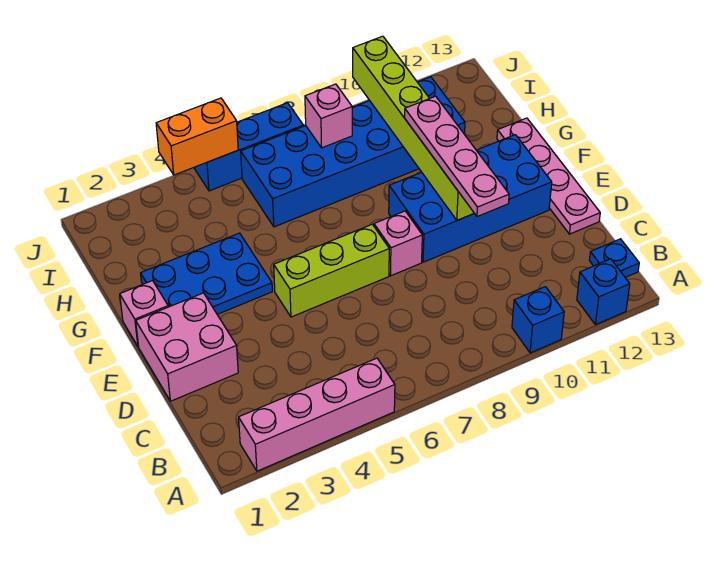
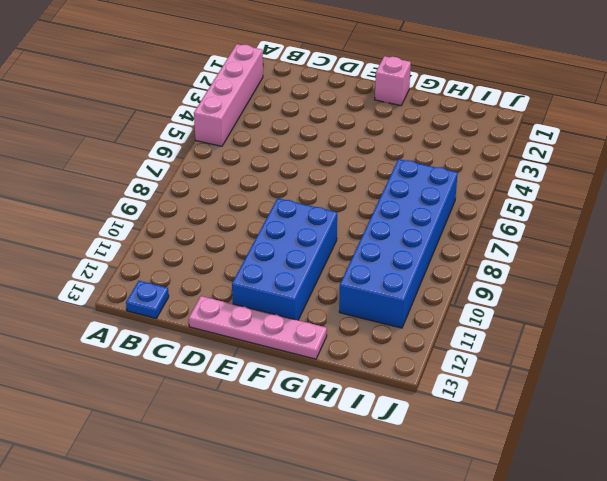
none -> blue brick A10 level 1
none -> blue brick A12 level 1
none -> pink brick D1:E2 level 1

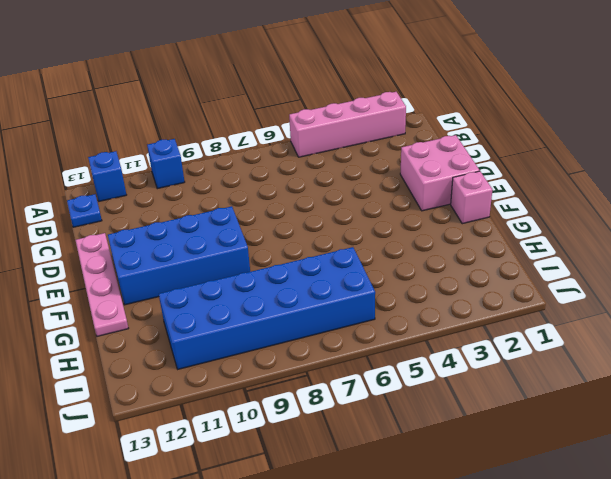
none -> lime brick E5:E7 level 1
none -> pink brick E8 level 1
none -> blue plate F2:G4 level 1

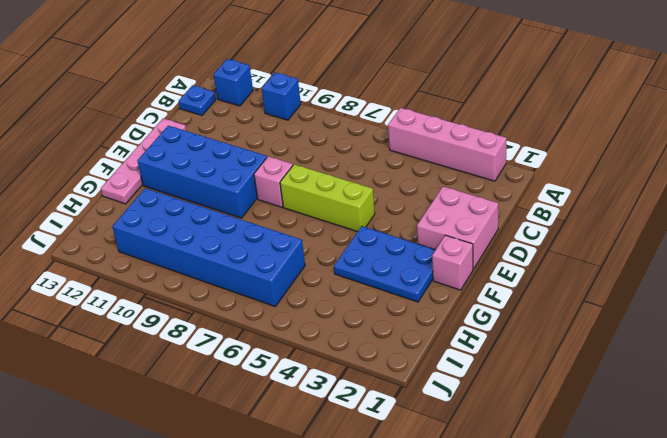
none -> blue brick J5:J7 level 1
none -> lime brick E10:J10 level 2
none -> pink brick I8 level 2

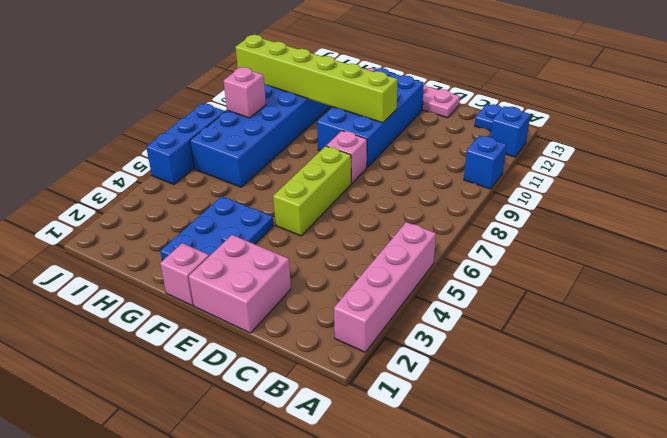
none -> orange brick J4:J5 level 2
none -> pink plate D10:G10 level 3

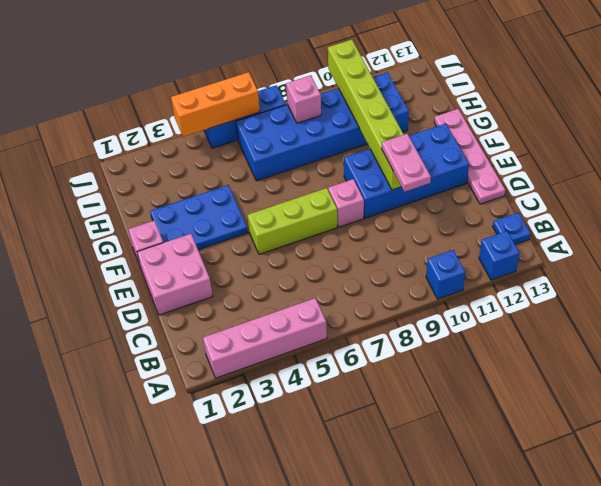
pink plate D10:E10 level 3 -> pink plate D10:G10 level 3
orange brick J4:J6 level 2 -> orange brick J4:J5 level 2

